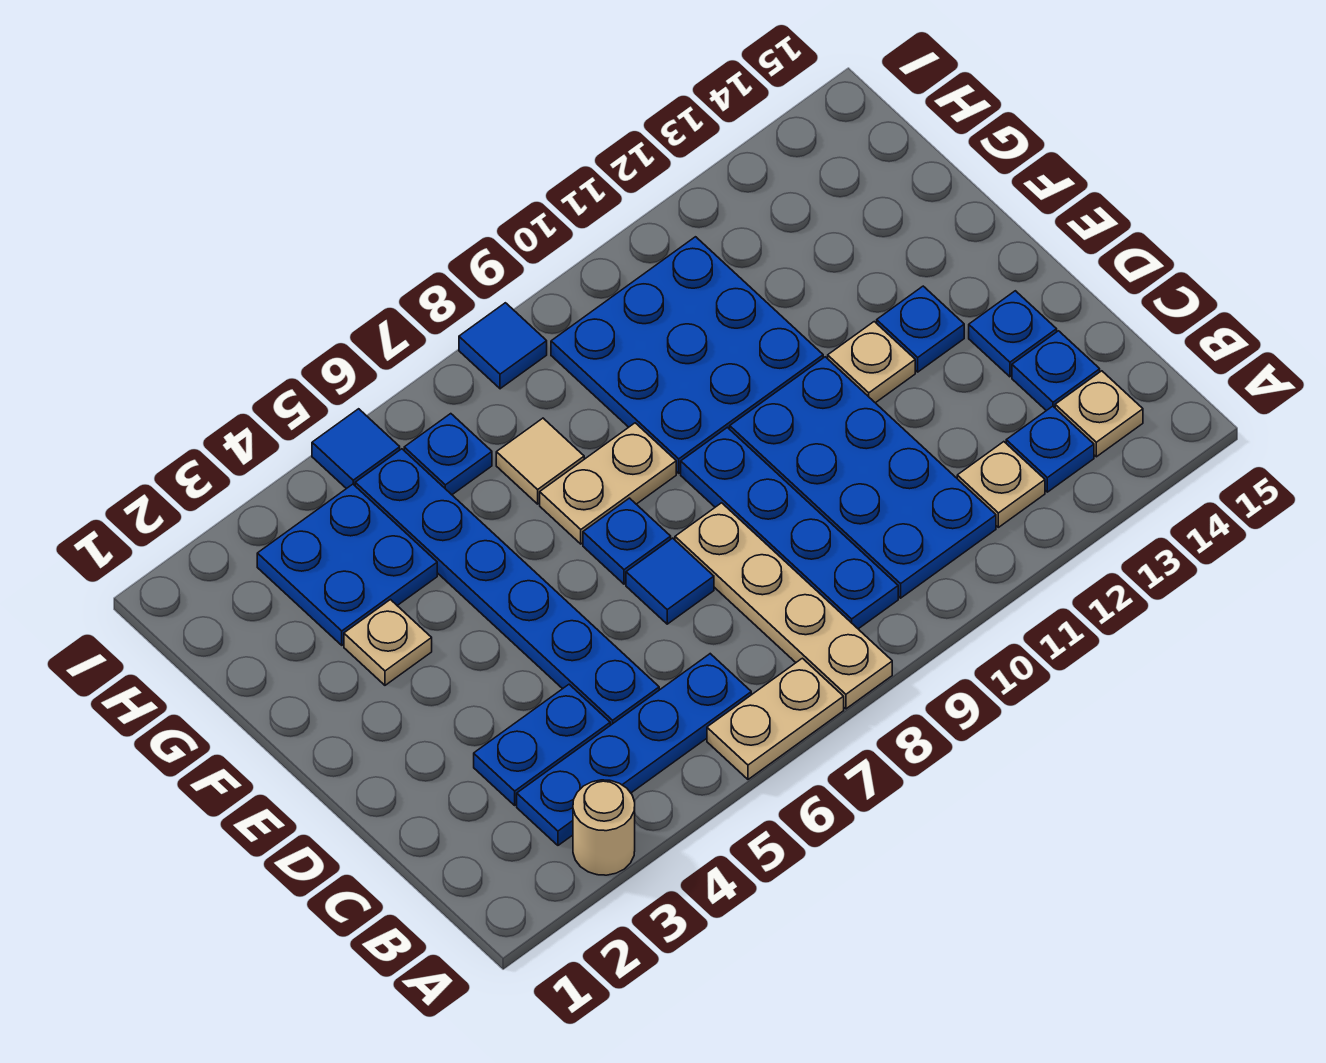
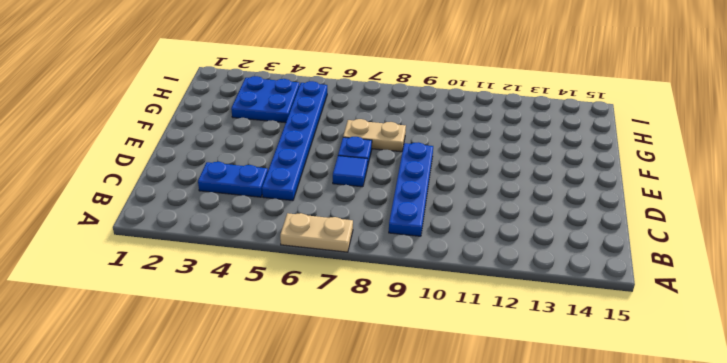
none -> tan round brick A3 level 1
none -> tan plate A8:D8 level 1
none -> blue plate B3:B6 level 1

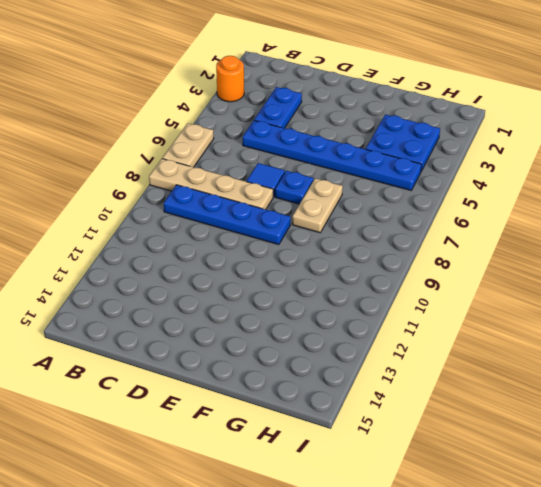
orange round brick A3 level 1 -> tan round brick A3 level 1
none -> blue plate B3:B6 level 1
none -> blue plate B10:E11 level 1
none -> tan plate B12 level 1

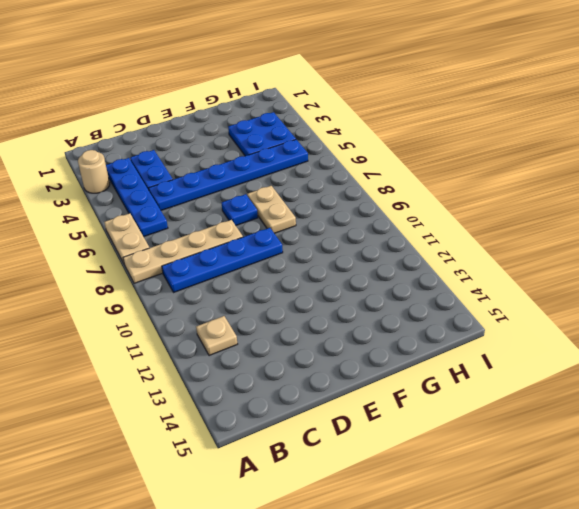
none -> blue plate B10:E11 level 1
none -> blue plate B13 level 1
none -> tan plate B14 level 1

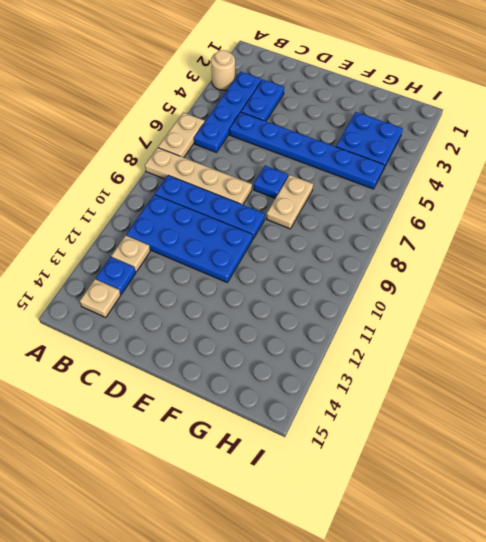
none -> blue plate C14 level 1
none -> blue tile D7 level 1
none -> blue plate D14 level 1

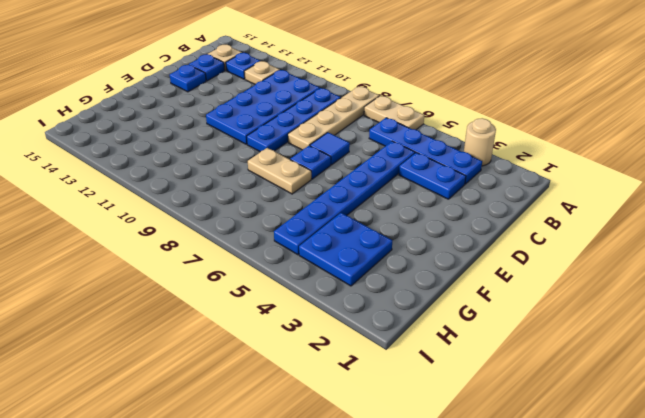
none -> tan plate E12 level 1
none -> blue plate E13 level 1
none -> tan plate F3 level 1

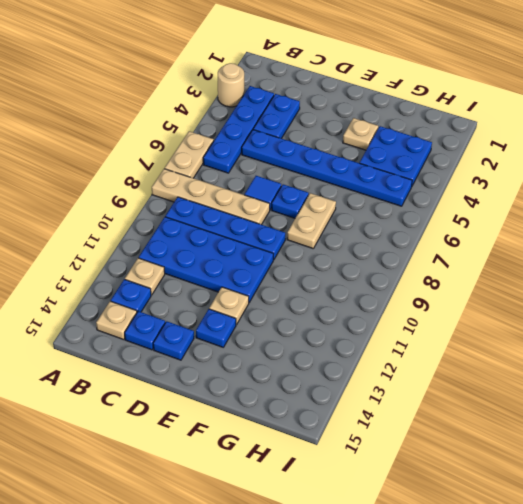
none -> blue plate F9:H11 level 1
none -> tan tile G7 level 1
none -> blue plate H6 level 1

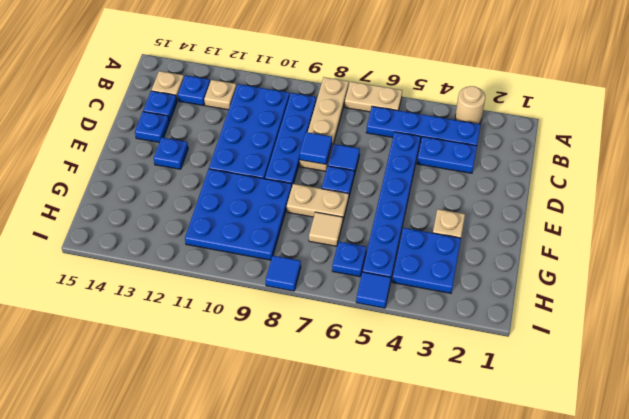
blue tile D8 level 2 -> none
none -> tan plate E12 level 1

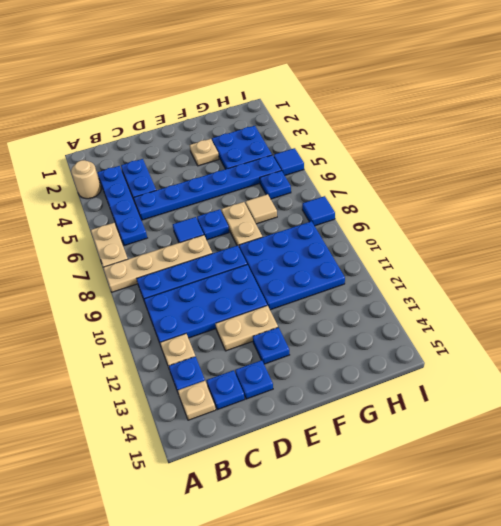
tan plate D12:E12 level 1 -> tan plate E12 level 1

